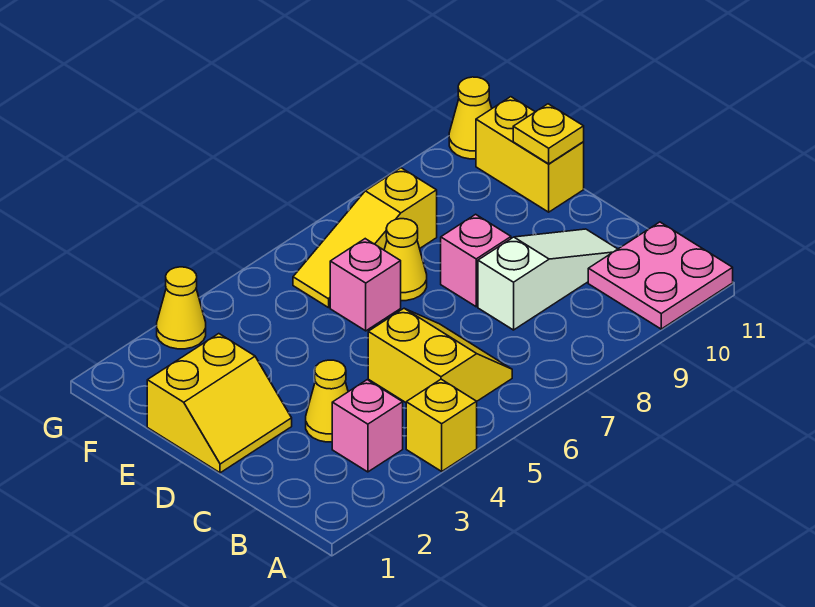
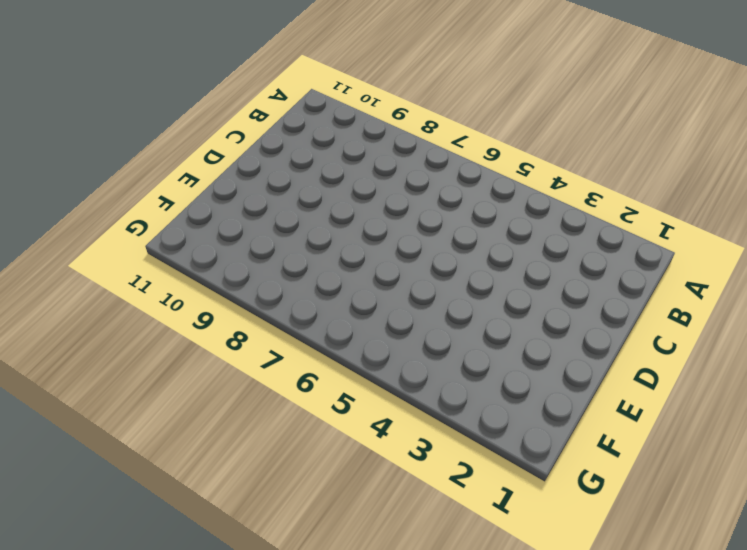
none -> yellow brick A4 level 1
none -> pink plate A10:B11 level 1
none -> pink brick B3 level 1

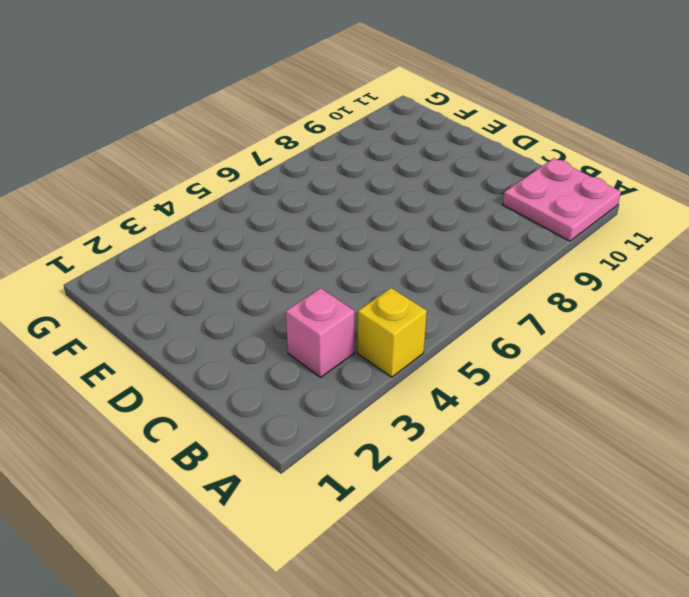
none -> yellow slope B5:C6 level 1 top 5
none -> yellow cone C3 level 1
none -> white slope C8:C10 level 1 top 8

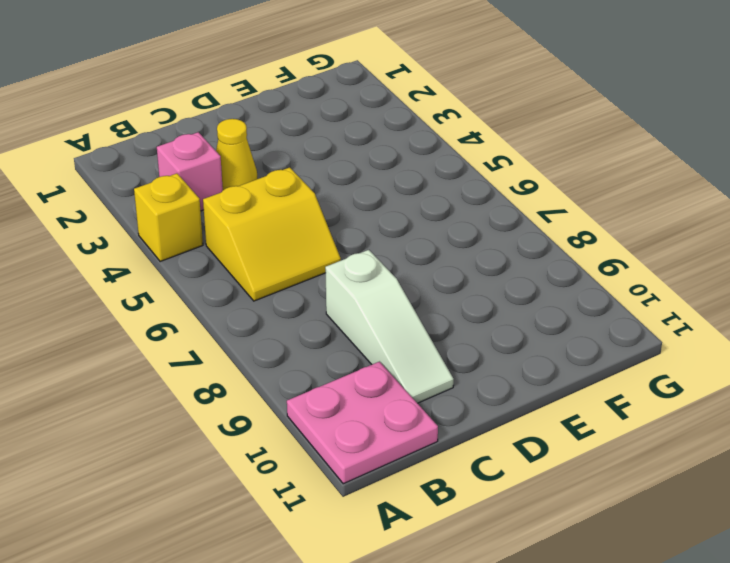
none -> yellow slope D1:E2 level 1 top E
none -> pink brick D8 level 1
none -> pink brick E6 level 1

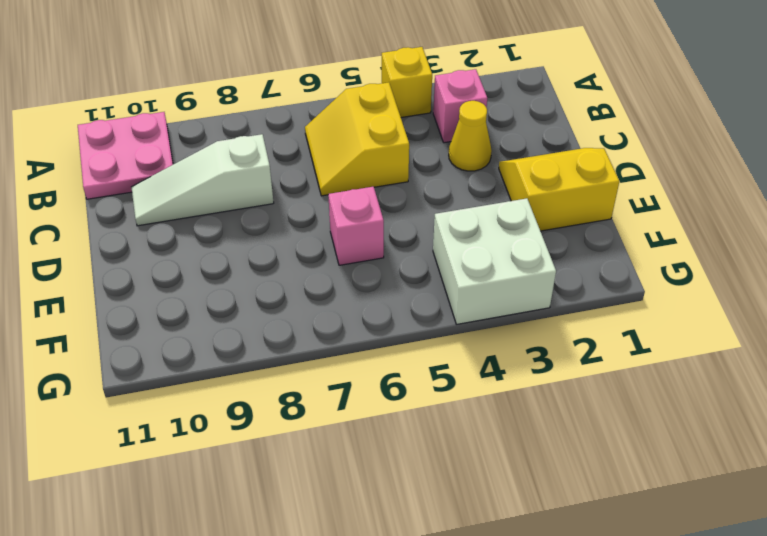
white brick F3:G4 level 1 -> yellow cone G3 level 1
none -> pink brick D8 level 1
none -> yellow cone E7 level 1
none -> yellow brick E11:F11 level 1

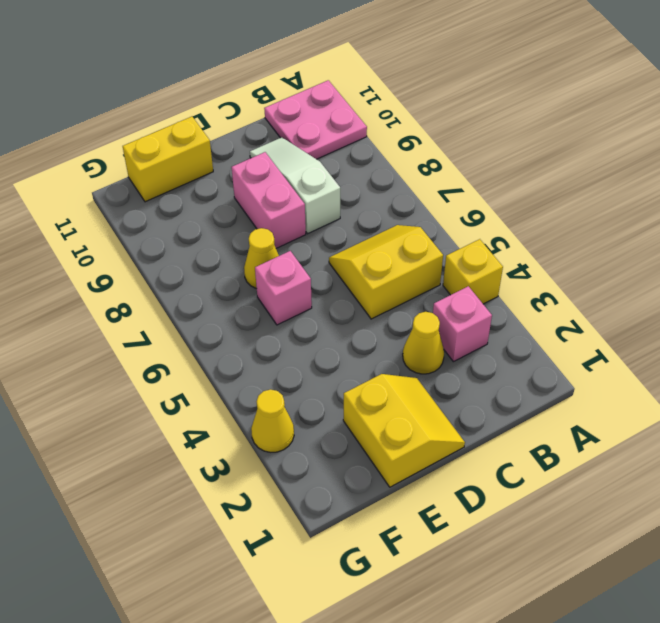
pink brick D8:D9 level 1 -> pink brick D8 level 1
none -> yellow slope F6:F8 level 1 top 8
none -> yellow cone G11 level 1
none -> yellow plate E11 level 2

